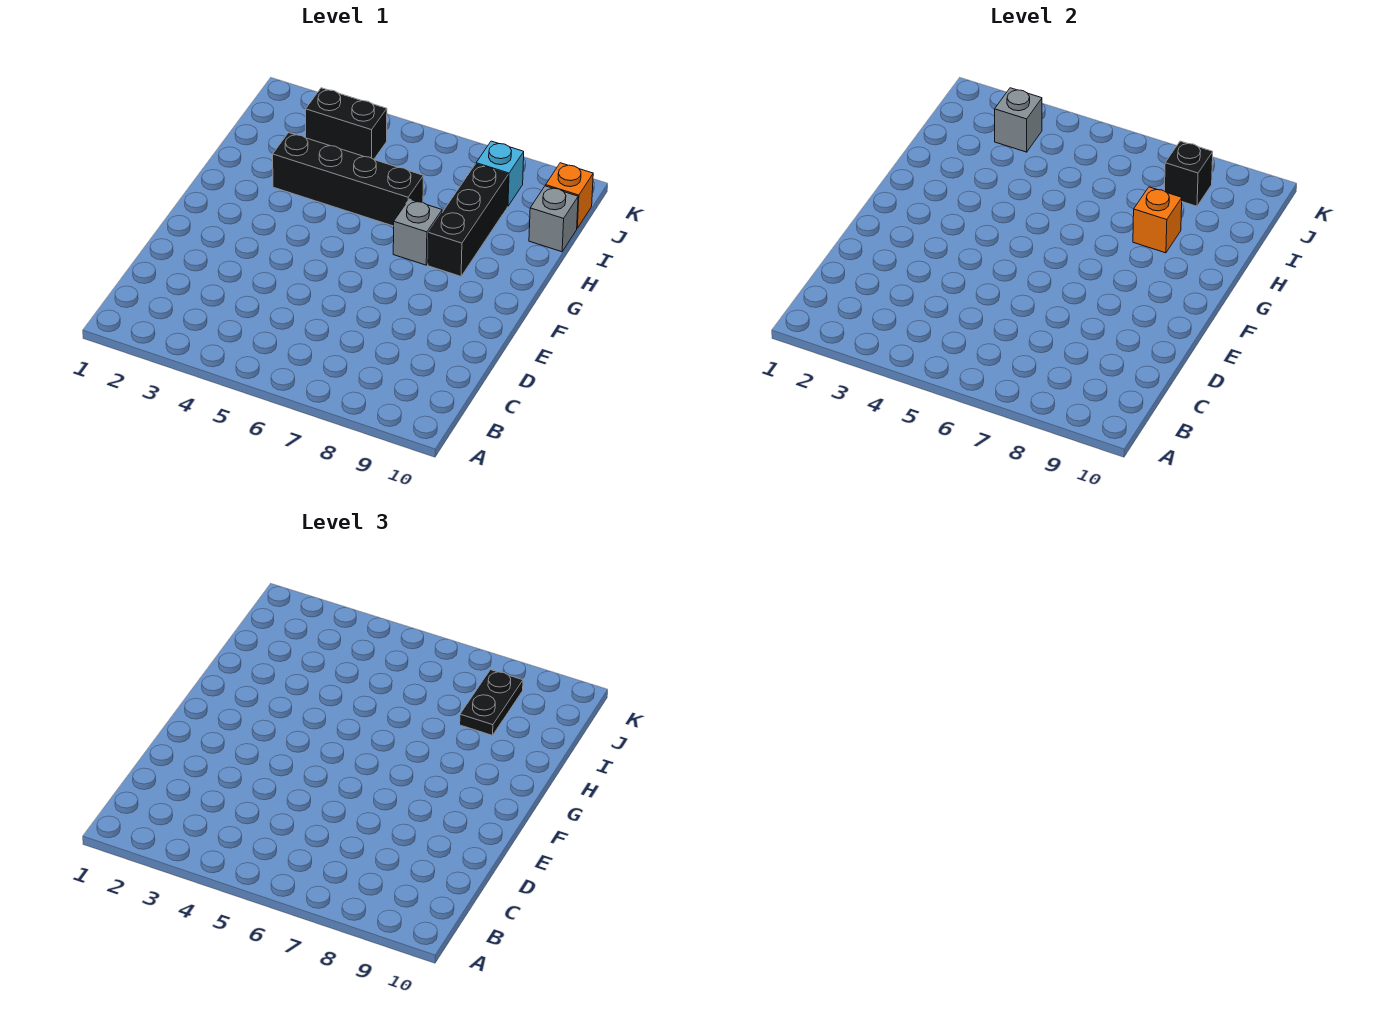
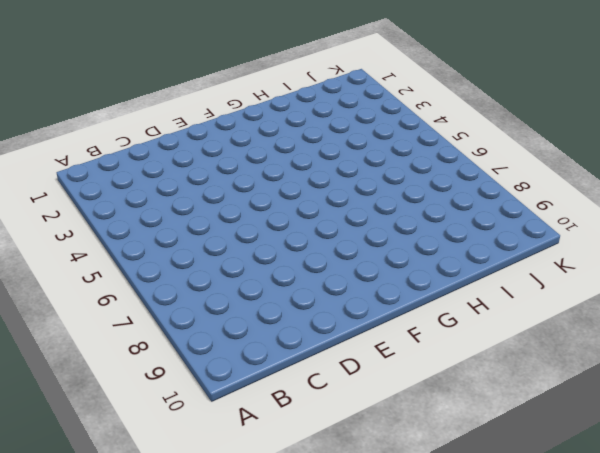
none -> grey brick G7 level 1
none -> black brick G8:I8 level 1

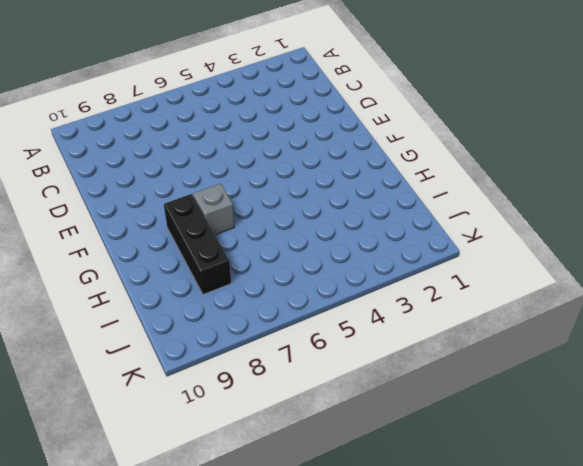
none -> black brick H3:H6 level 1
none -> grey brick I10 level 1

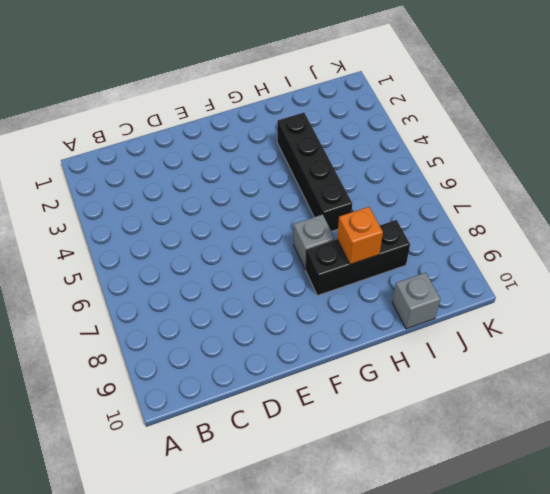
none -> black brick J3:J4 level 1
none -> cyan brick J8 level 1

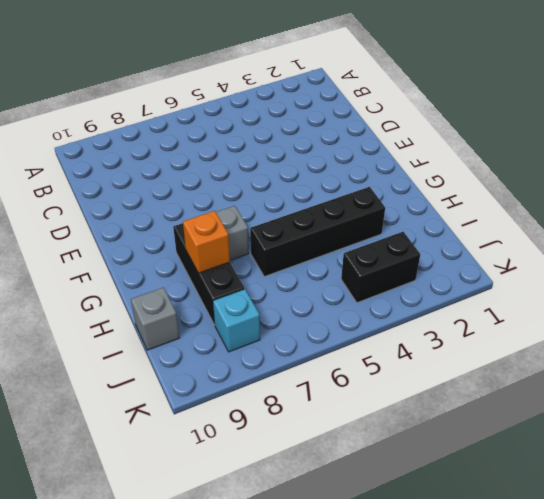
none -> orange brick J10 level 1
none -> grey brick J3 level 2

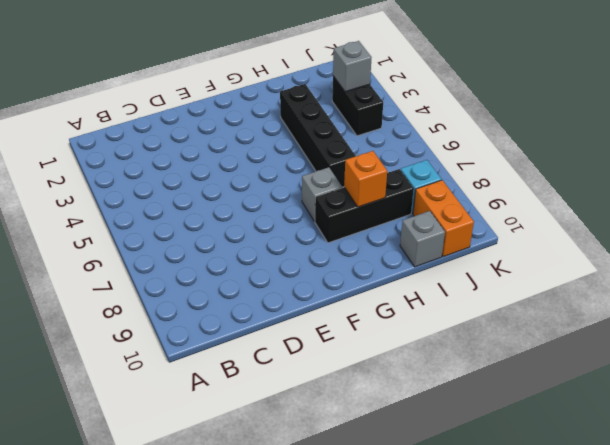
orange brick J9:J10 level 1 -> orange brick J10 level 1
none -> black brick J8 level 2
none -> black plate I8:J8 level 3

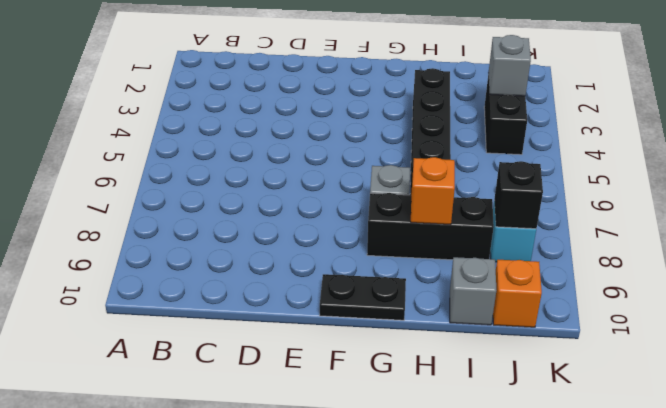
black plate F10:G10 level 1 -> black plate I8:J8 level 3

